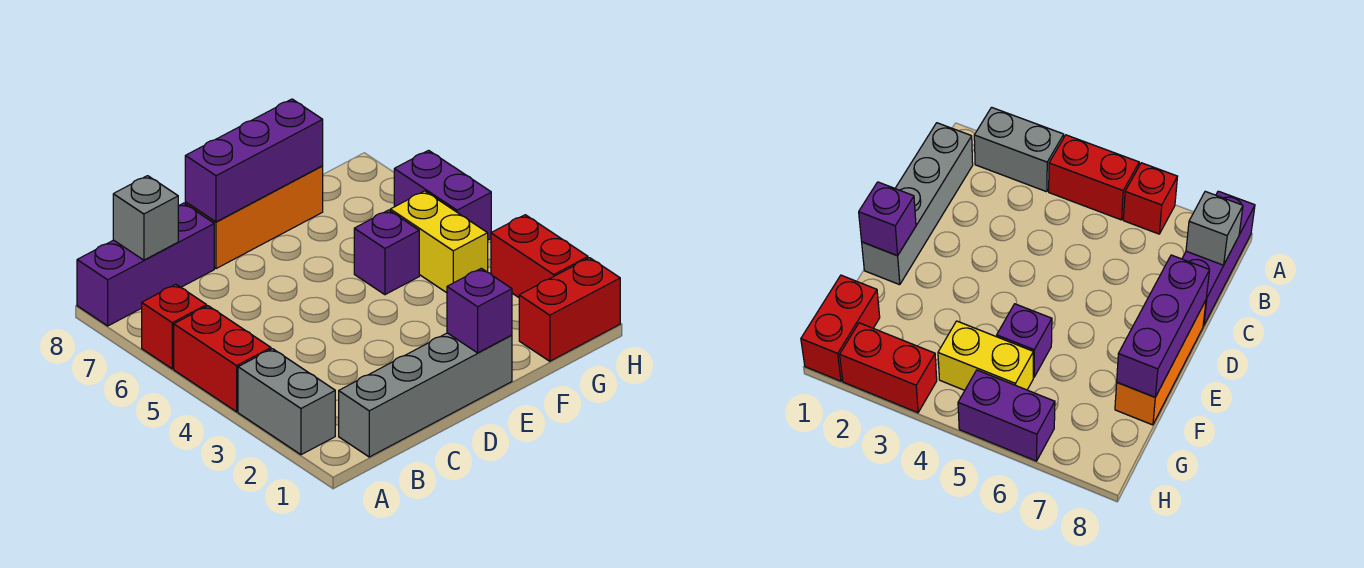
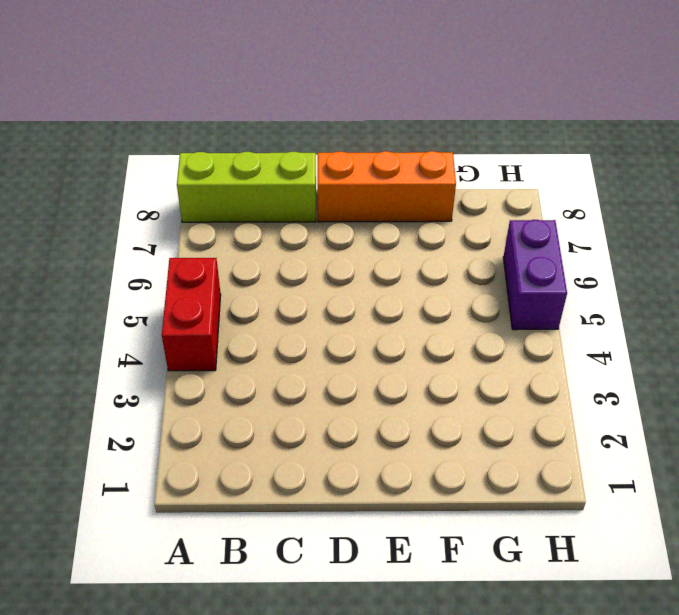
lime brick A8:C8 level 1 -> purple brick A8:C8 level 1
none -> grey brick A2:A3 level 1
none -> red brick A6 level 1
none -> grey brick B1:E1 level 1

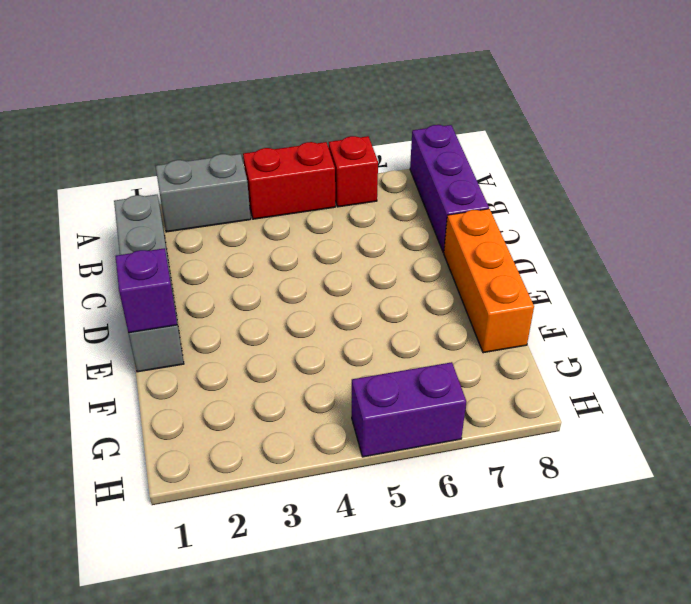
none -> purple brick F5 level 1
none -> red brick G1:H1 level 1
none -> yellow brick G4:G5 level 1

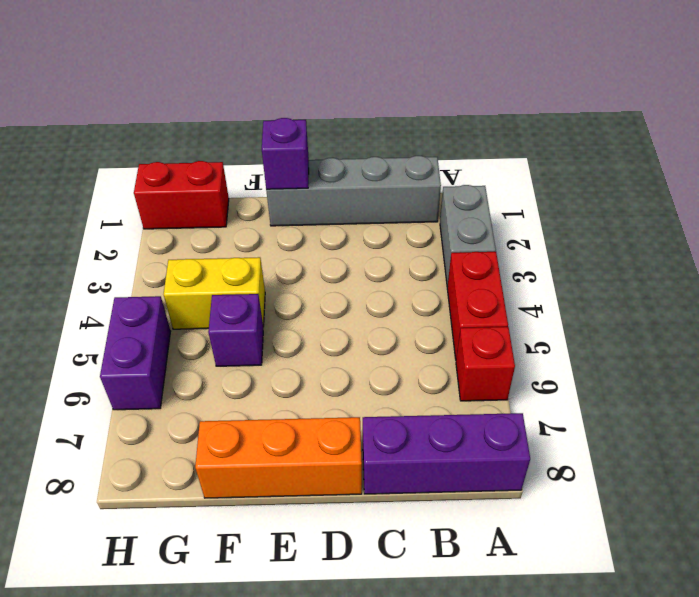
yellow brick F4:G4 level 1 -> yellow brick G4:G5 level 1
none -> red brick H2:H3 level 1
none -> grey brick B8 level 2
none -> purple brick D8:F8 level 2

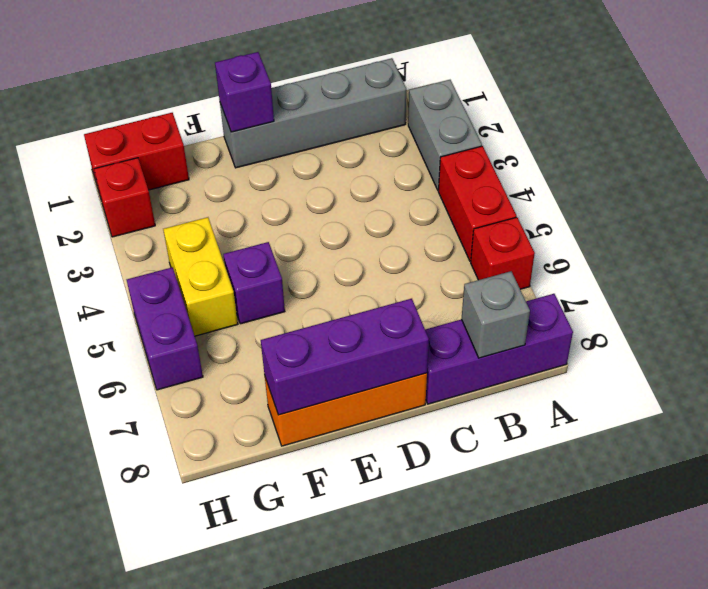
red brick H2 level 1 -> red brick H2:H3 level 1

